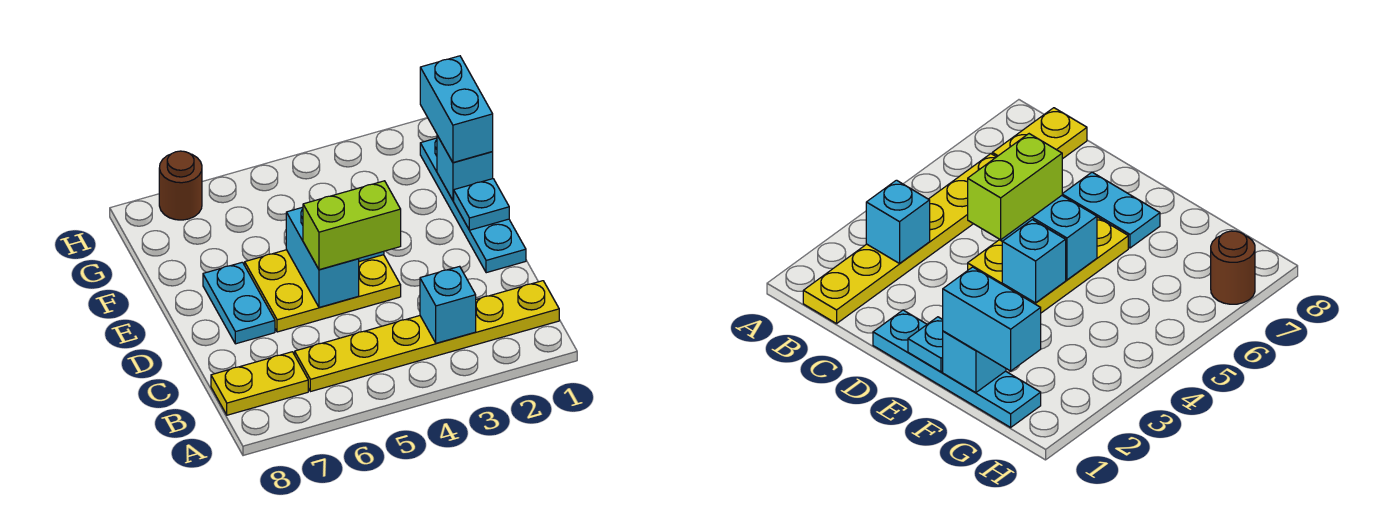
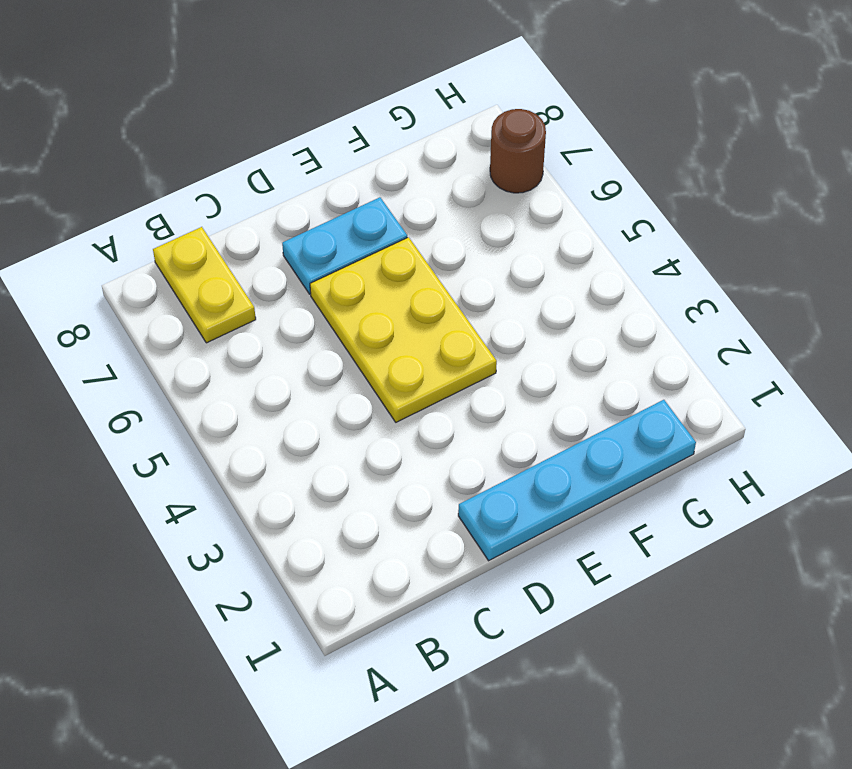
none -> yellow plate B1:B6 level 1
none -> cyan brick B3 level 2
none -> cyan brick D5:E5 level 2

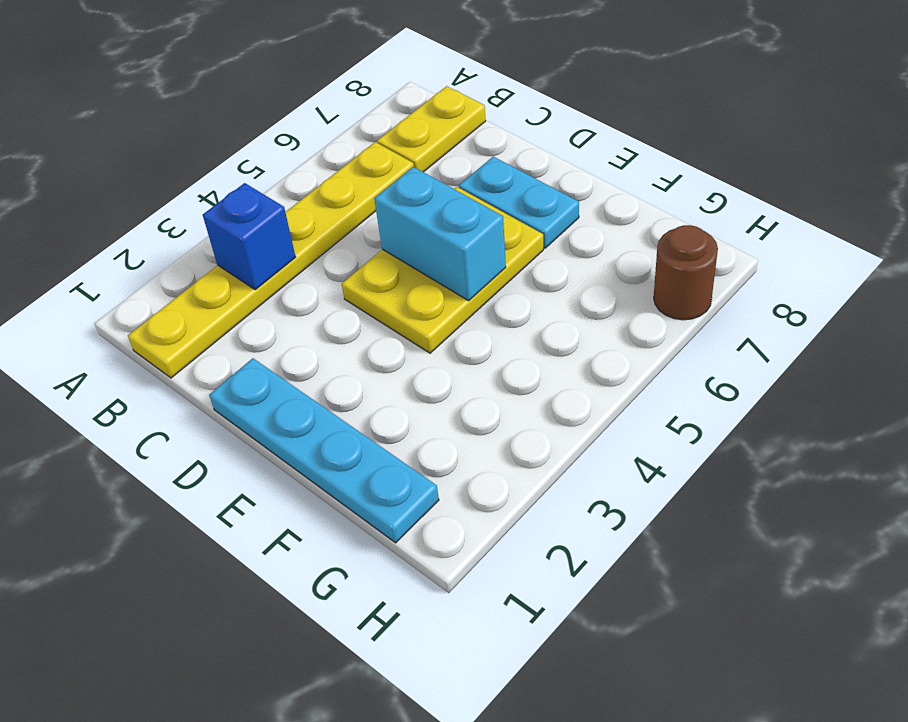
blue brick B3 level 2 -> cyan brick B3 level 2
none -> cyan plate E1 level 2
none -> cyan brick E4 level 2
none -> cyan brick F1 level 2

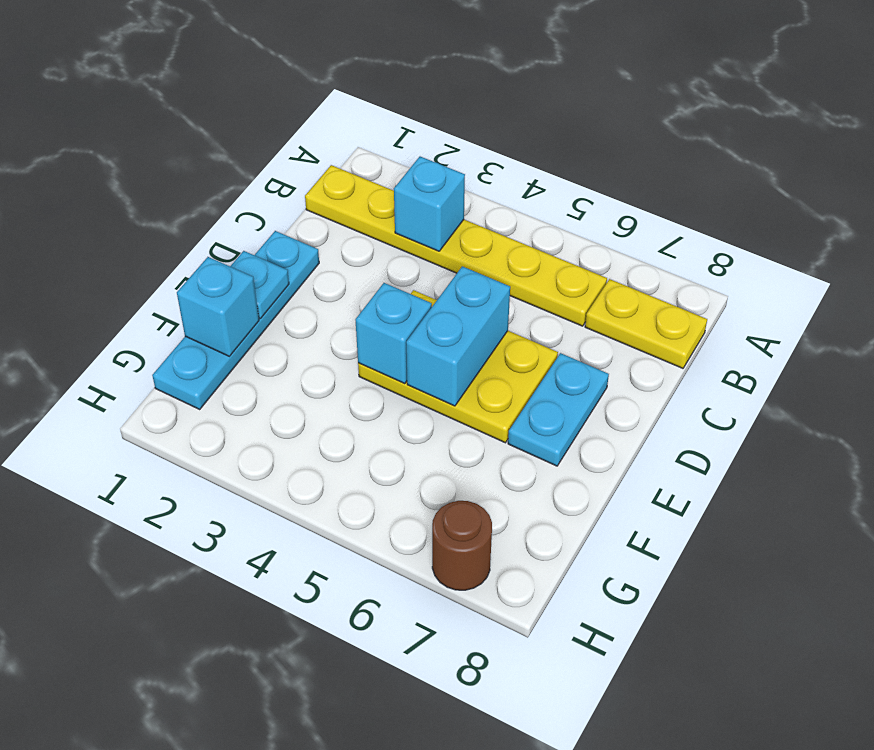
none -> lime brick D4:D5 level 3
none -> cyan brick F1:G1 level 3

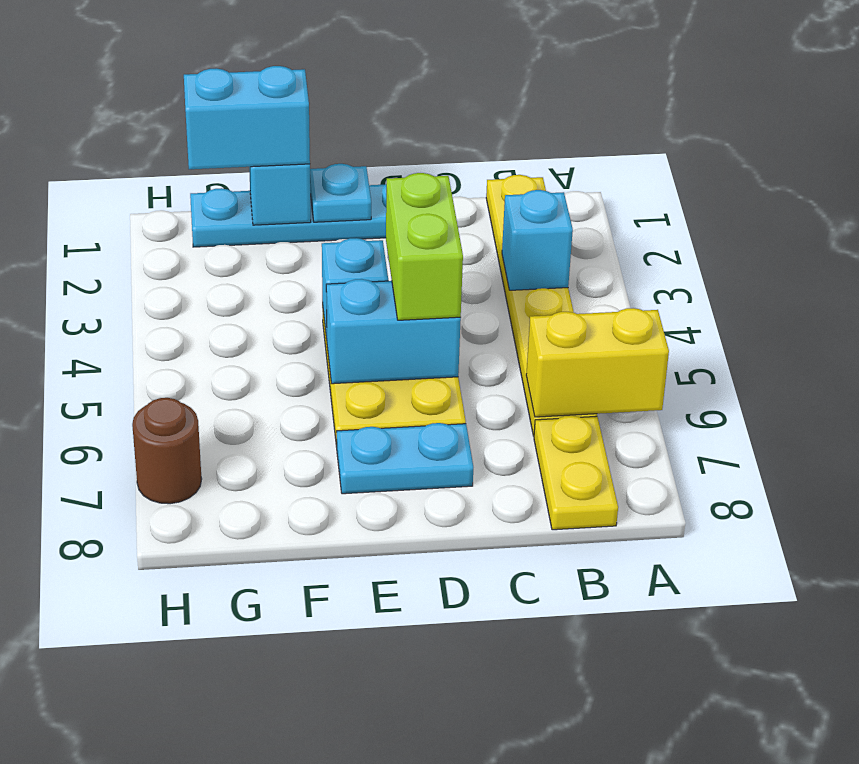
yellow brick A6:B6 level 2 -> none

